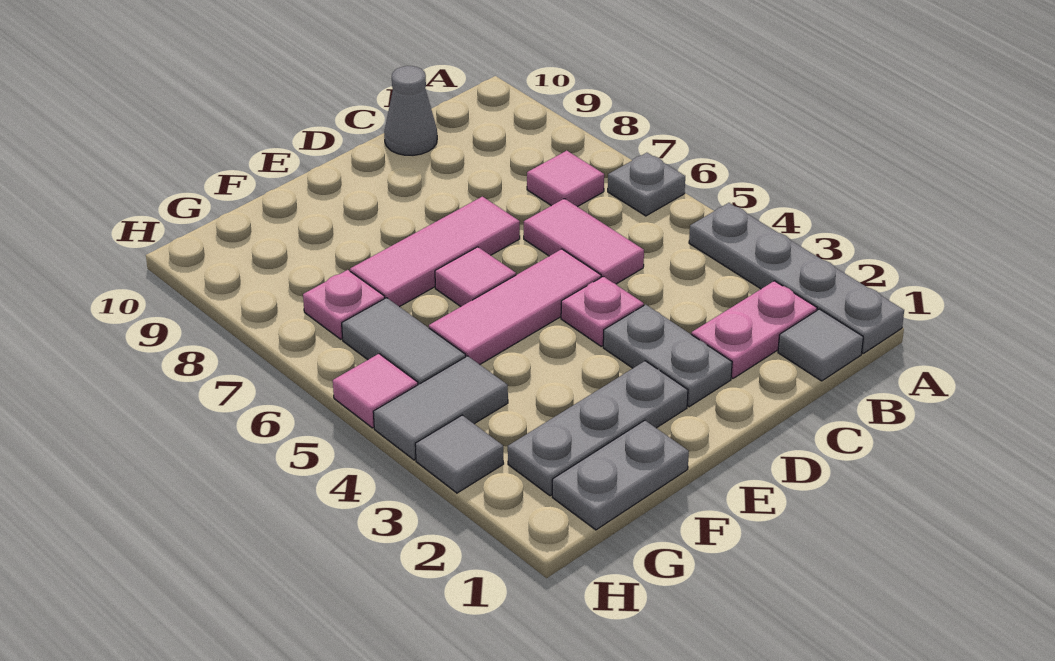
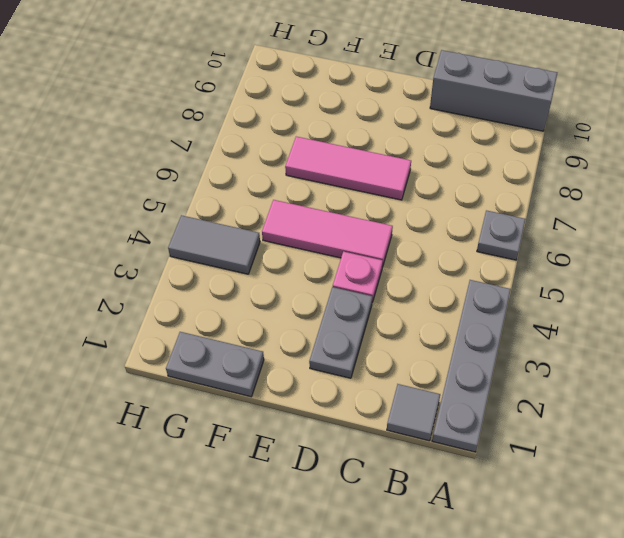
grey brick A10:C10 level 1 -> grey cone C10 level 1
none -> pink plate B2:C2 level 1
none -> pink tile B7 level 1
none -> pink tile C5:C6 level 1

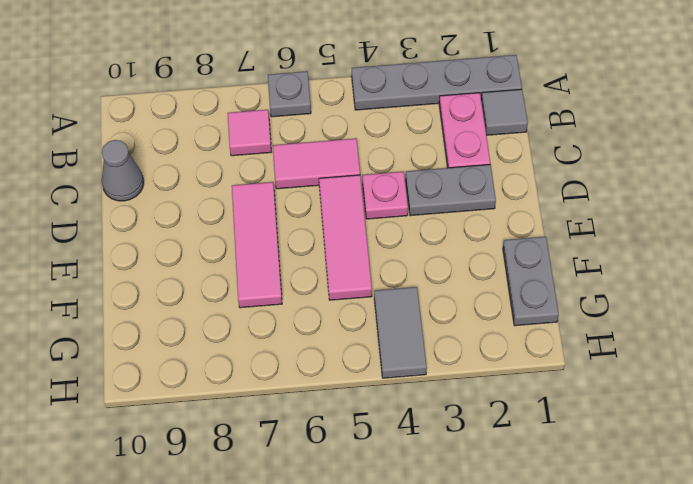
none -> grey plate E2:G2 level 1
none -> pink tile E6 level 1
none -> grey tile G5:G6 level 1

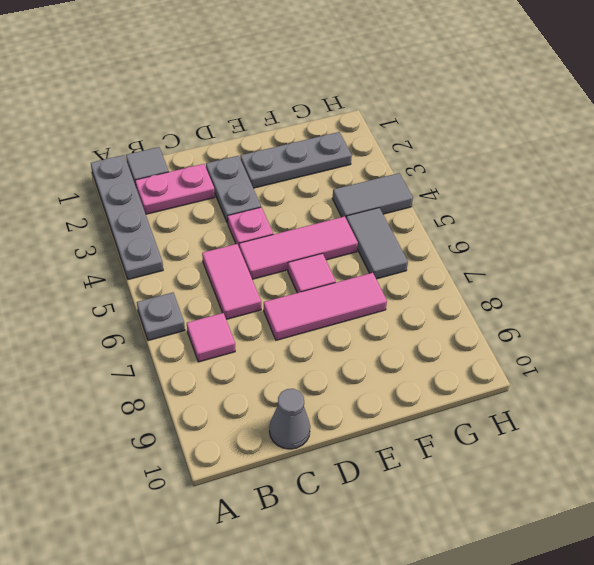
none -> grey plate F1:G1 level 1
none -> pink plate G7 level 1
none -> grey tile H3 level 1

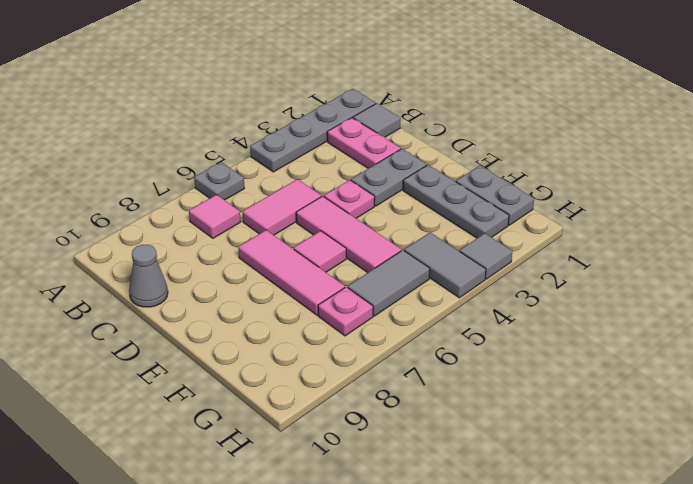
none -> pink tile H5 level 1

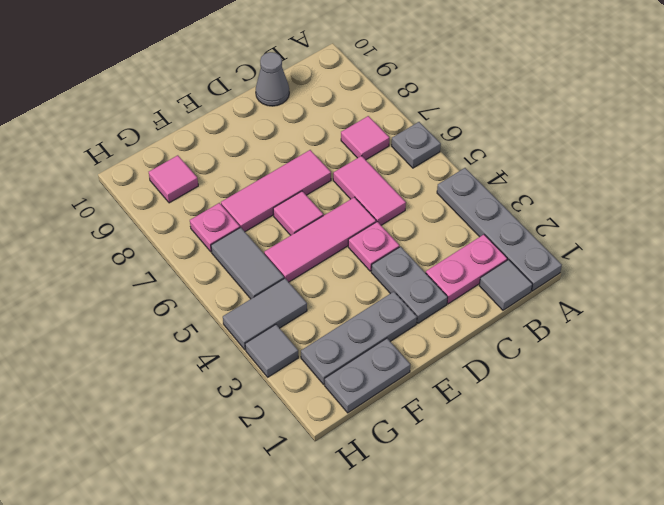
pink tile G9 level 1 -> pink tile H5 level 1

